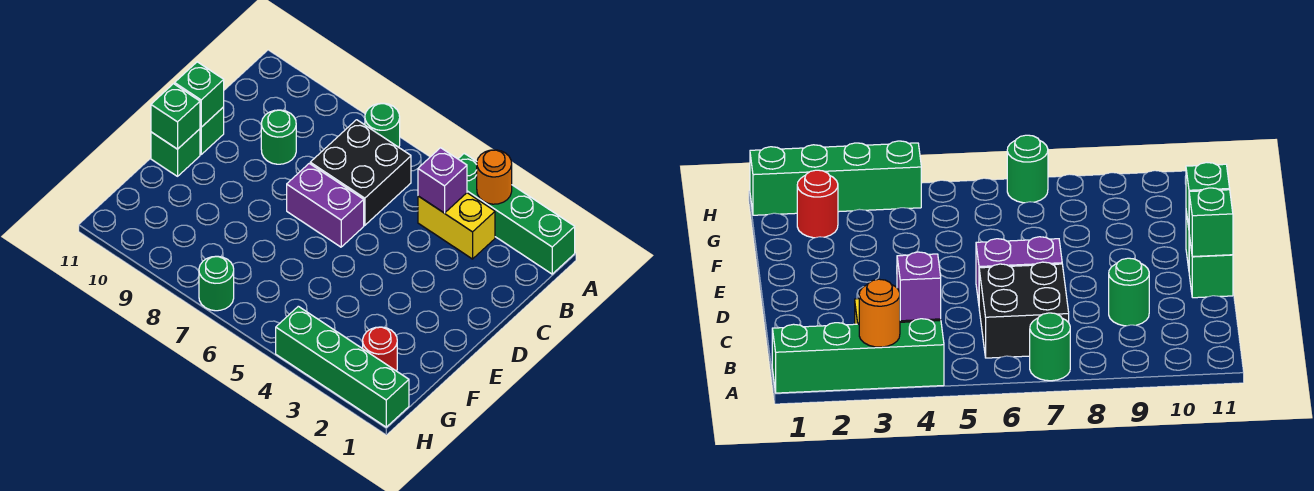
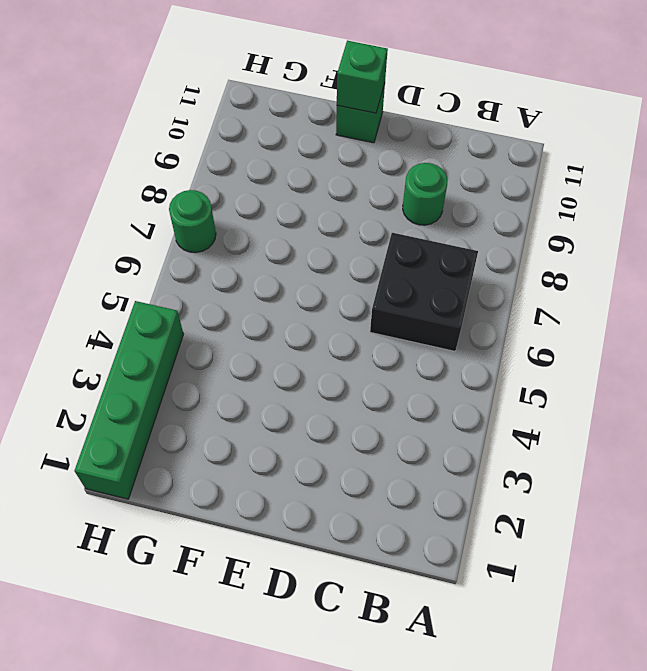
none -> green brick A1:A4 level 1
none -> green round brick A7 level 1
none -> yellow brick B3:B4 level 1

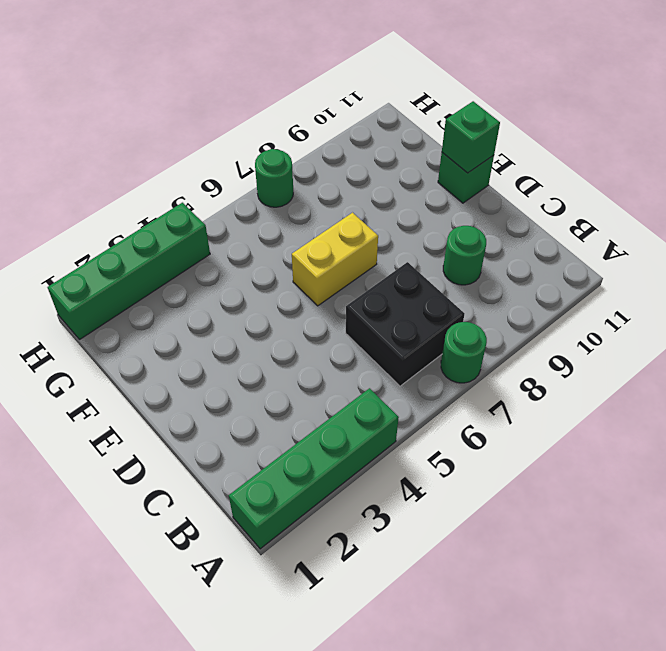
yellow brick E6:E7 level 1 -> yellow brick B3:B4 level 1
none -> purple brick D6:D7 level 1
none -> green brick D11 level 1
none -> red round brick G2 level 1

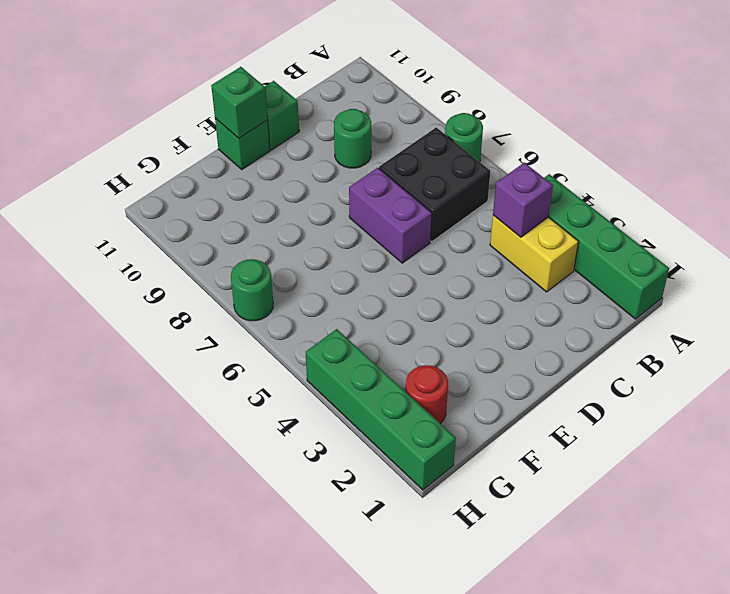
none -> orange round brick A3 level 2
none -> green brick D11 level 2

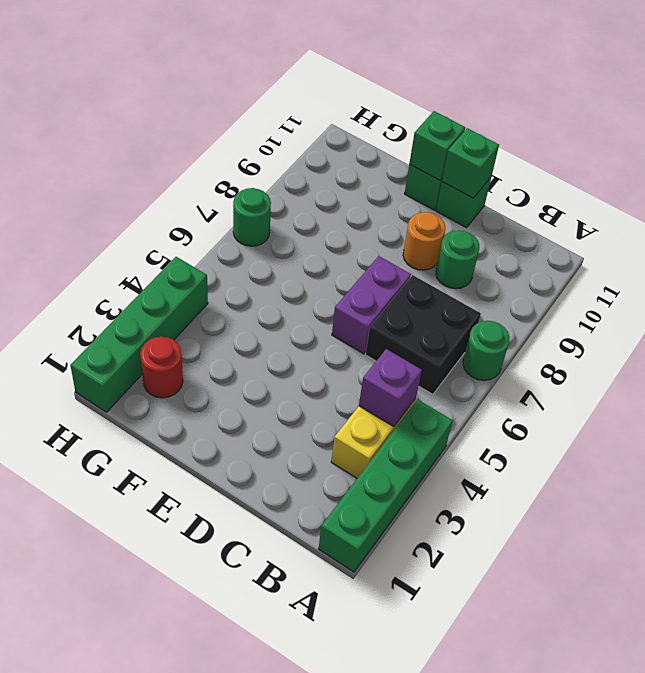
orange round brick D9 level 1 -> orange round brick A3 level 2

